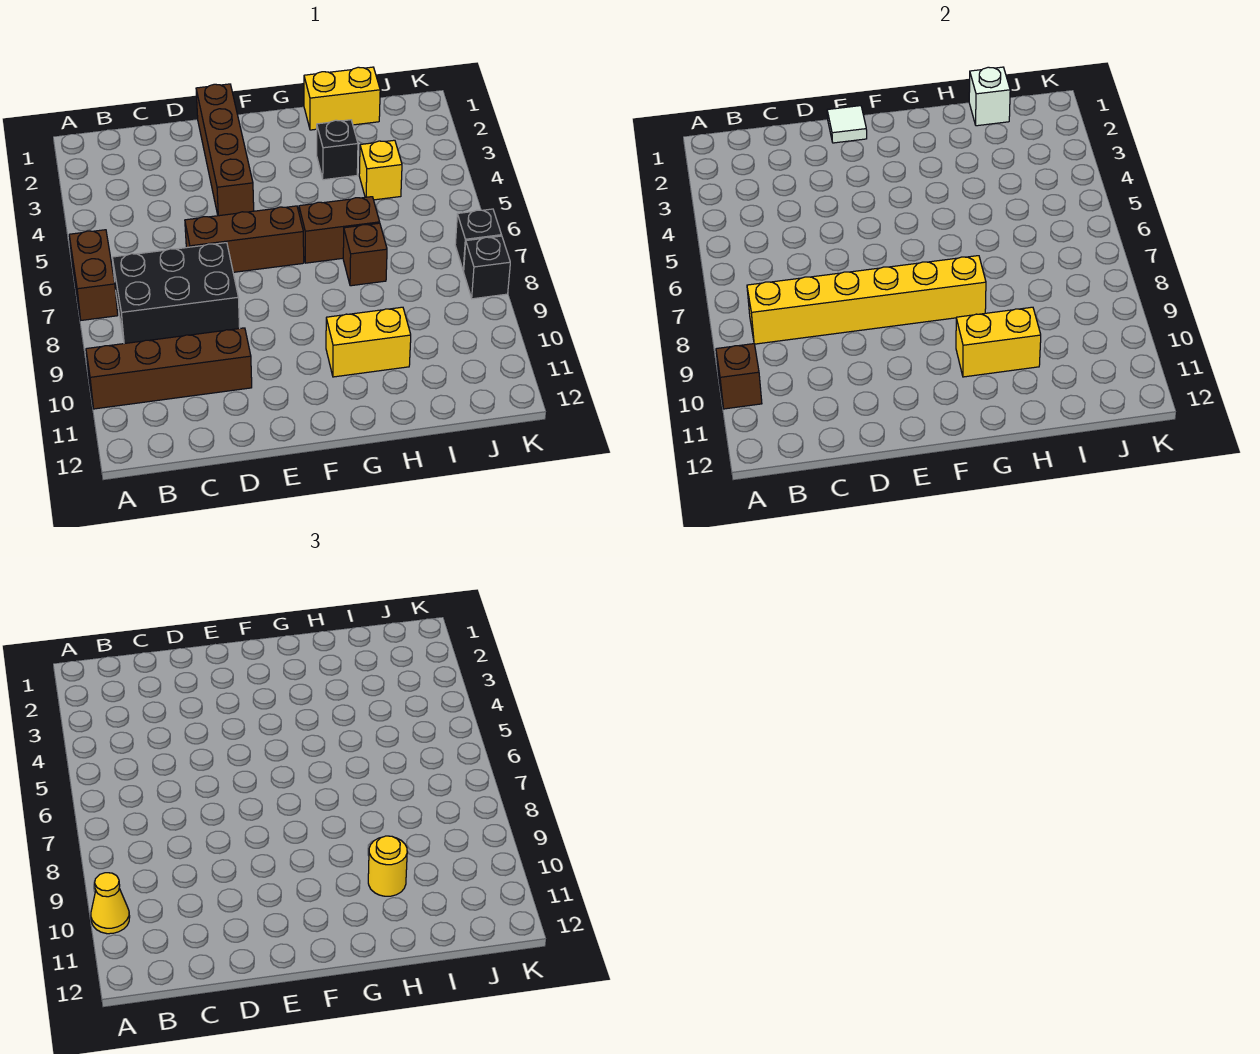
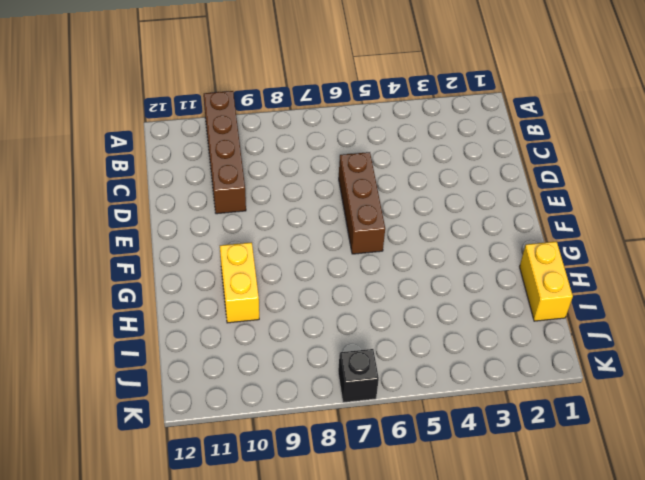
none -> brown brick A6:A7 level 1
none -> black brick B7:D8 level 1
none -> brown brick E1:E4 level 1

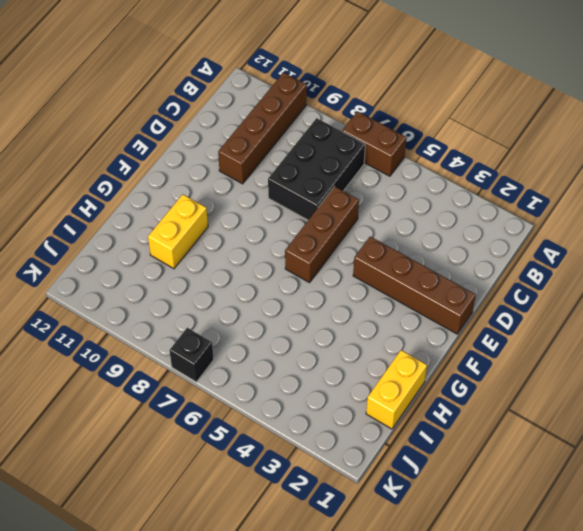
none -> brown brick G6:H6 level 1
none -> black brick H3 level 1
none -> brown brick H7 level 1

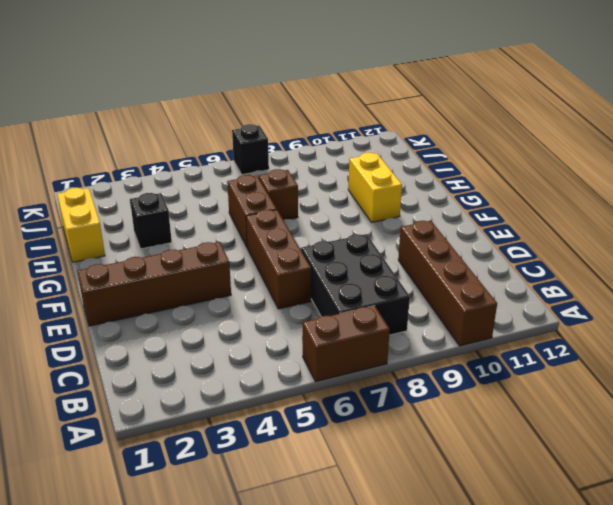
none -> yellow brick I4 level 1
none -> black brick K8 level 1
none -> brown brick A10 level 2

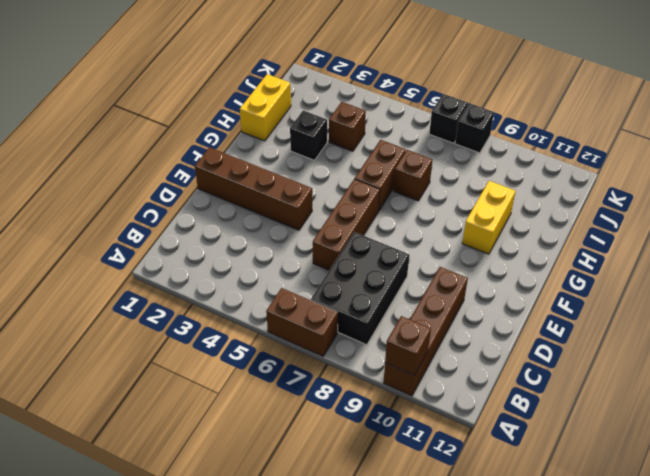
brown brick I4 level 1 -> yellow brick I4 level 1
none -> yellow brick B8:G8 level 2
none -> white tile E1 level 2
none -> yellow brick G10:H10 level 2

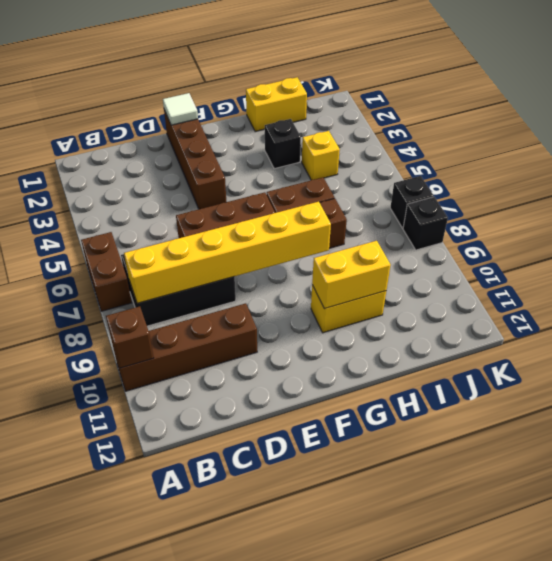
none -> white brick I1 level 2
none -> yellow cone A10 level 3
none -> yellow round brick H10 level 3

